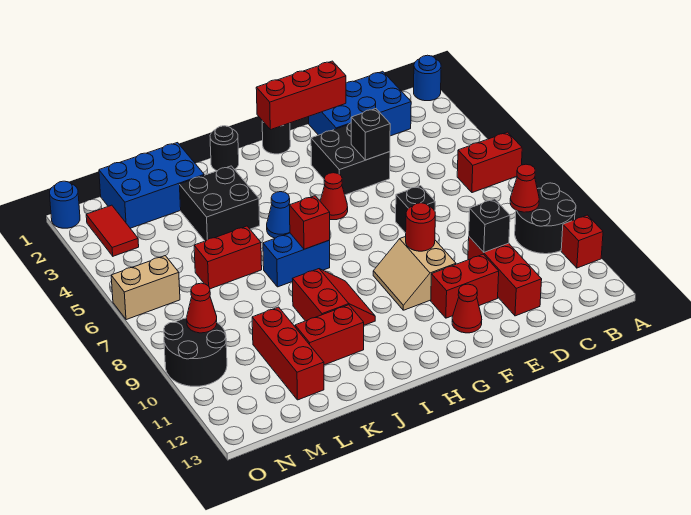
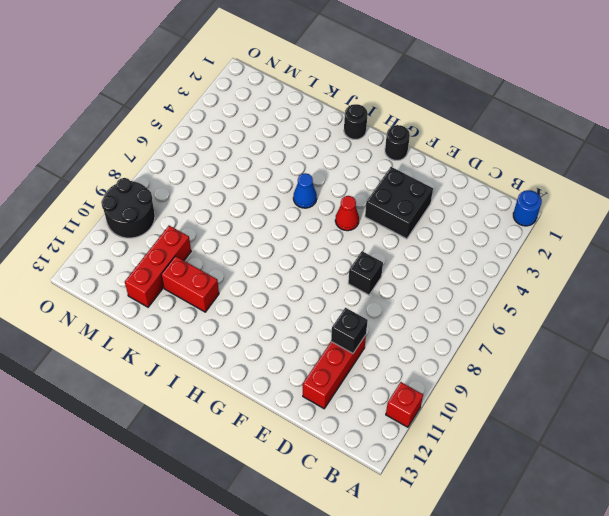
none -> red brick A6:B6 level 1
none -> black round brick A9:B10 level 1
none -> blue brick C1:E2 level 1
none -> red brick E11:F11 level 1

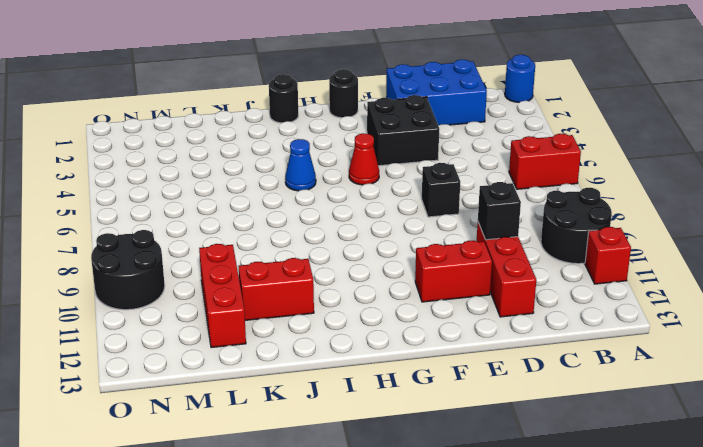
none -> tan slope F9:G10 level 1 top F
none -> red cone F12 level 1
none -> blue brick I7:J7 level 1
none -> red slope I9:J10 level 1 top J

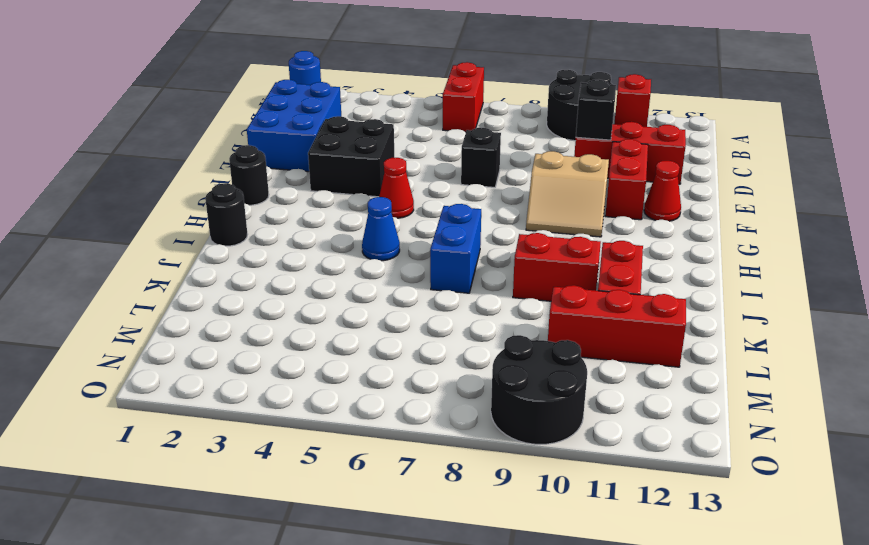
none -> black brick J3:K4 level 1
none -> blue brick K1:M2 level 1
none -> red brick K6:L6 level 1
none -> red tile N2:N3 level 1

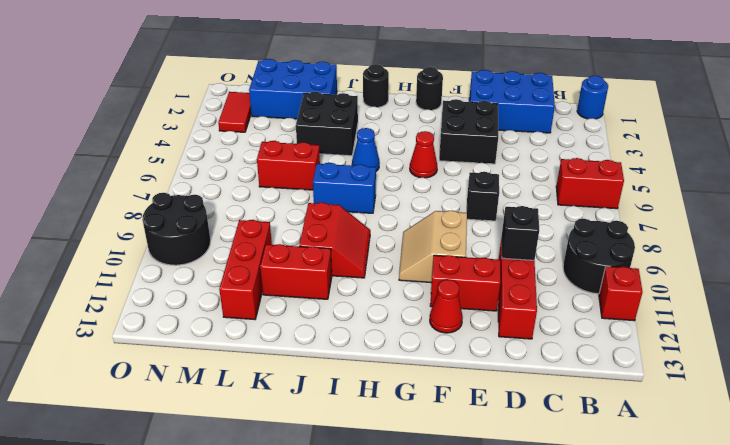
none -> tan brick N6:O6 level 1
none -> blue round brick O1 level 1
none -> red cone B9 level 2
none -> red brick E1:G1 level 2

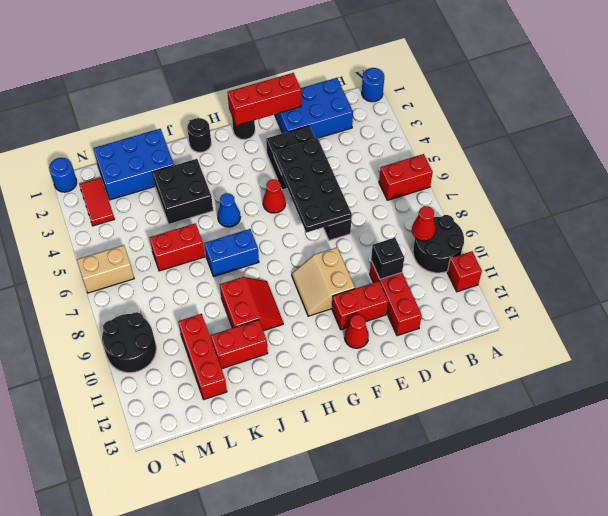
black plate E4:F7 level 2 -> black brick E4 level 2
none -> red round brick F9 level 2
none -> red brick I7 level 2
none -> red cone N9 level 2

